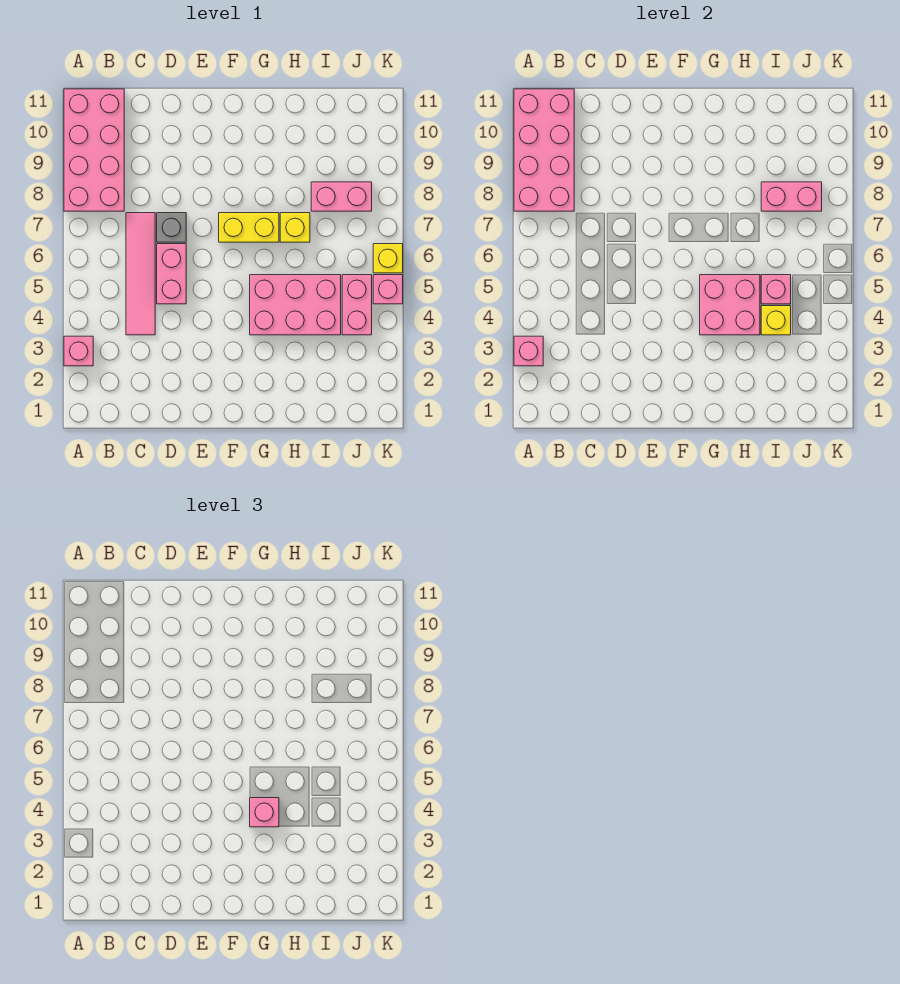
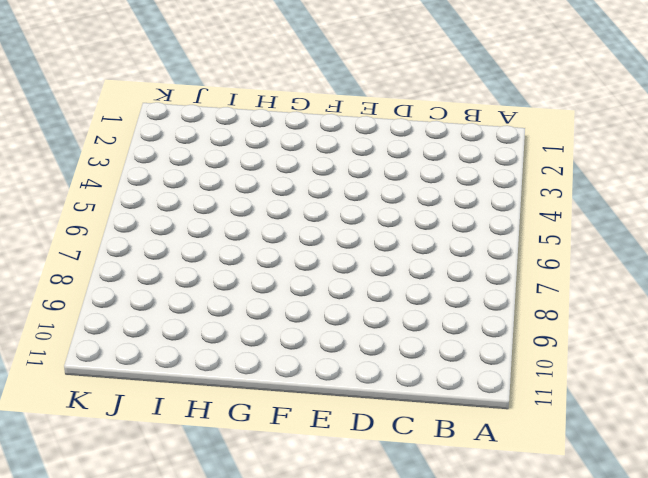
none -> pink brick A3 level 1
none -> pink brick A8:B11 level 1
none -> pink tile C4:C7 level 1

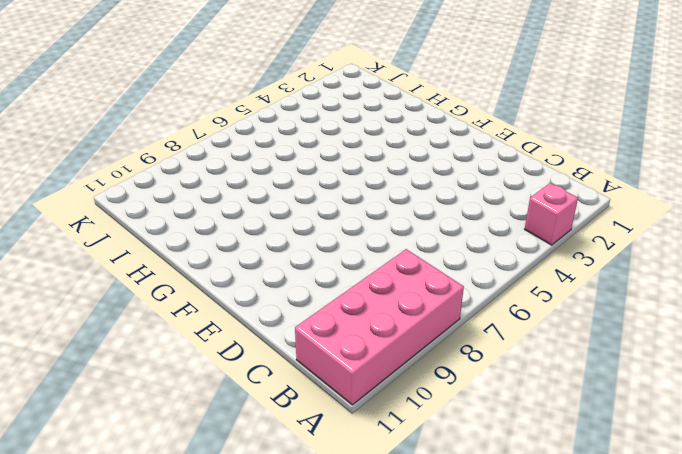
none -> pink tile C4:C7 level 1
none -> pink brick D5:D6 level 1
none -> grey brick D7 level 1

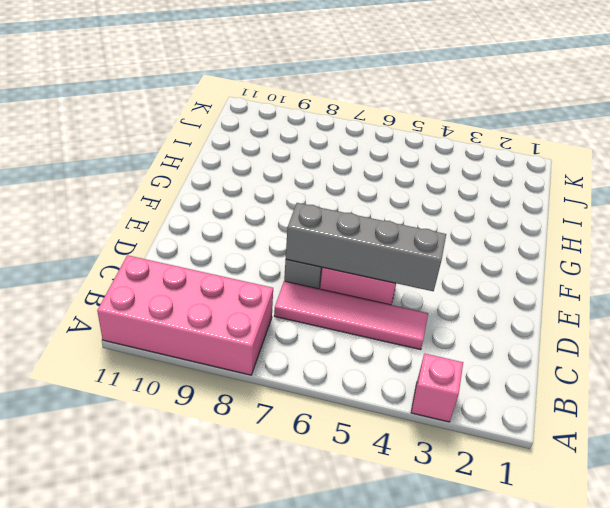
grey brick D4:D7 level 2 -> none
none -> yellow brick F7:G7 level 1
none -> pink brick G4:I5 level 1
none -> yellow brick H7 level 1

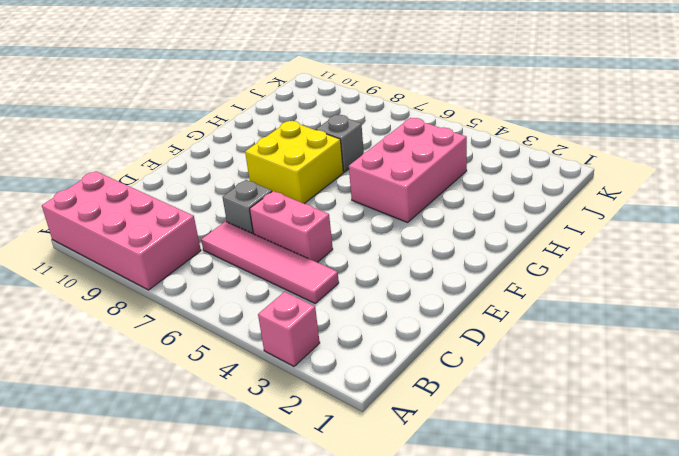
yellow brick F7:G8 level 1 -> yellow brick F7:G7 level 1
grey brick H7 level 1 -> yellow brick H7 level 1
none -> pink brick I8:J8 level 1
none -> pink brick J4:J5 level 1
none -> pink brick K5 level 1

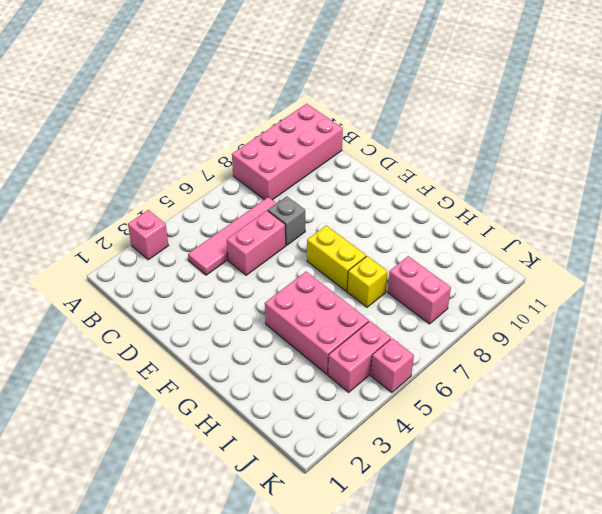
none -> yellow brick K6 level 1
none -> pink brick A3 level 2
none -> pink brick A8:B11 level 2

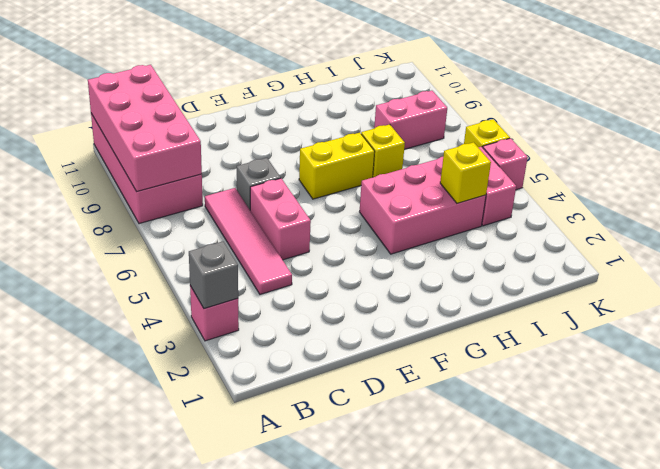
grey brick A3 level 2 -> pink brick A3 level 2
none -> pink brick G4:H5 level 2
none -> pink brick I5 level 2
none -> pink brick I8:J8 level 2

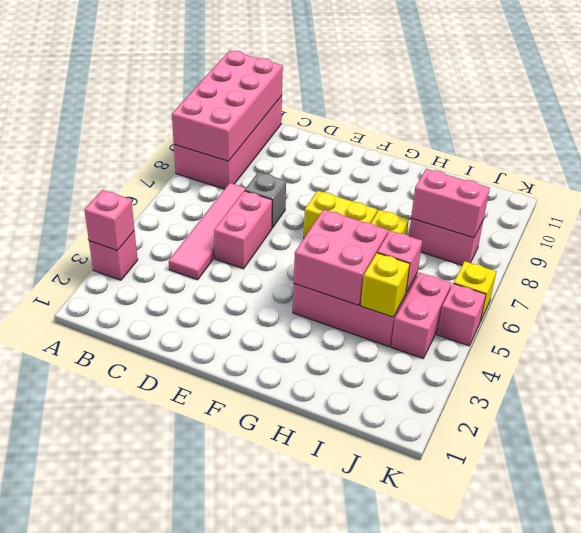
none -> pink brick G4 level 3

